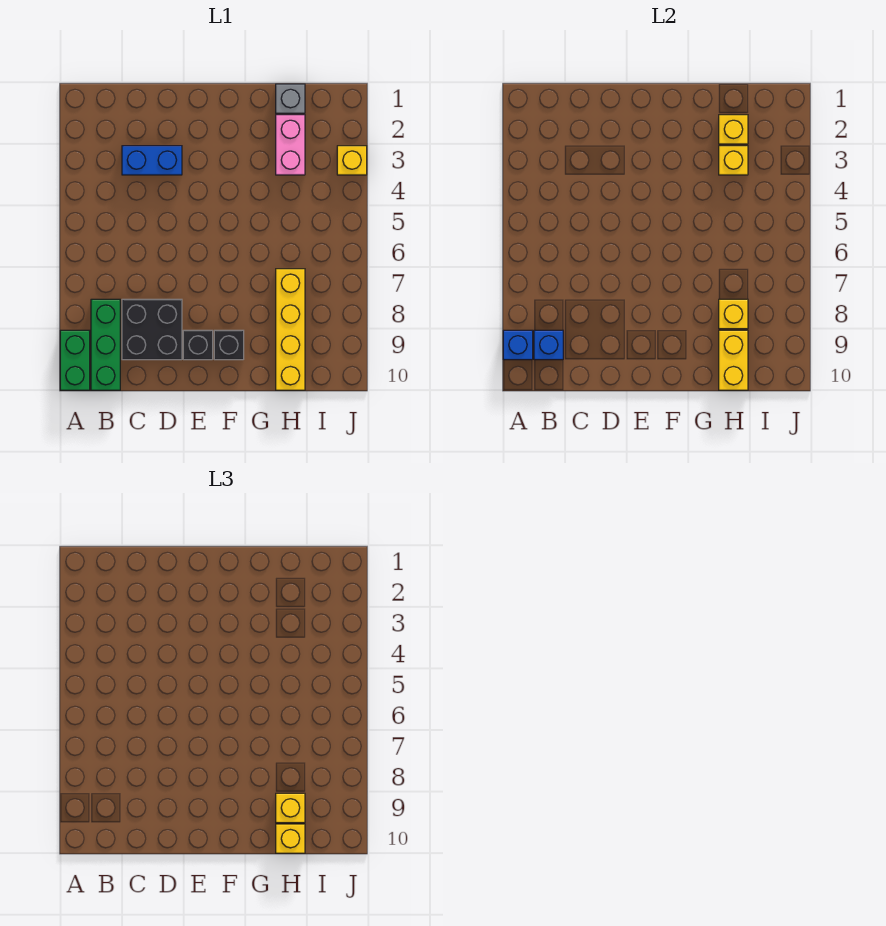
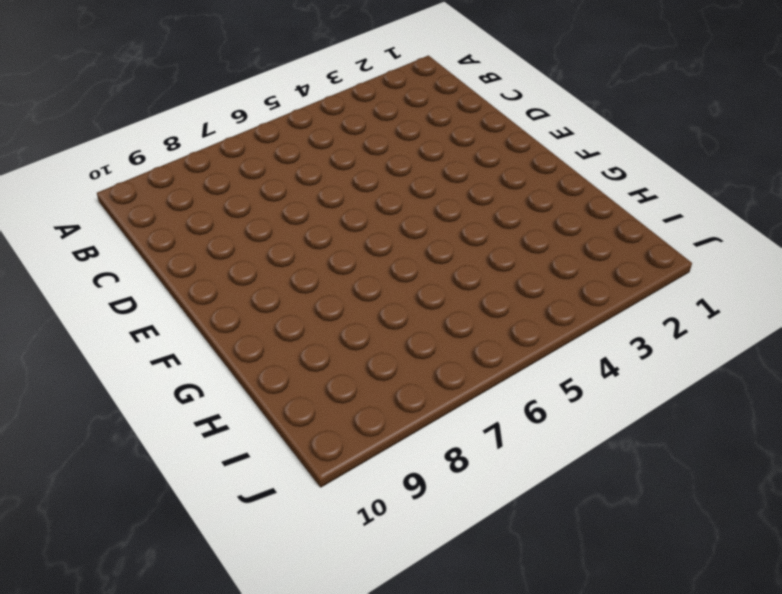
none -> green brick A9:A10 level 1
none -> green brick B8:B10 level 1
none -> blue brick C3:D3 level 1

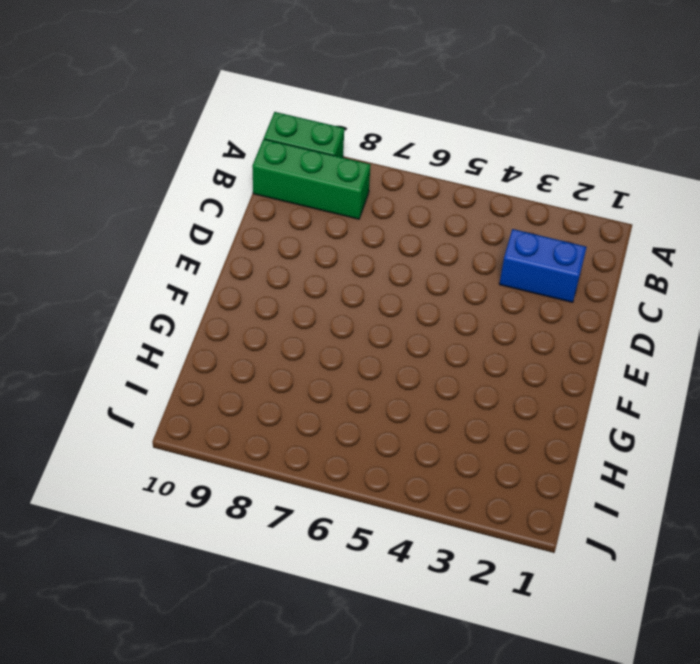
blue brick C2:C3 level 1 -> blue brick C3:D3 level 1
none -> black brick C8:D9 level 1
none -> black brick E9 level 1
none -> black brick F9 level 1

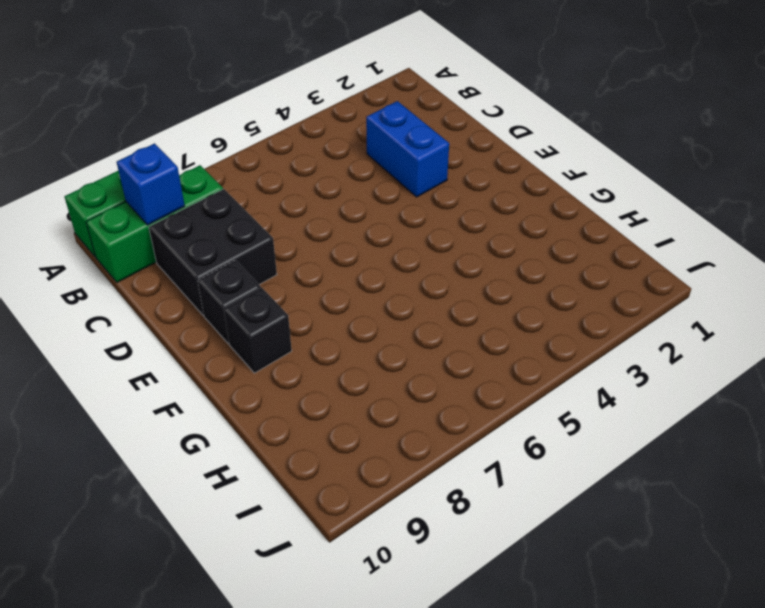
none -> grey brick H1 level 1
none -> pink brick H2:H3 level 1
none -> yellow brick H7:H10 level 1

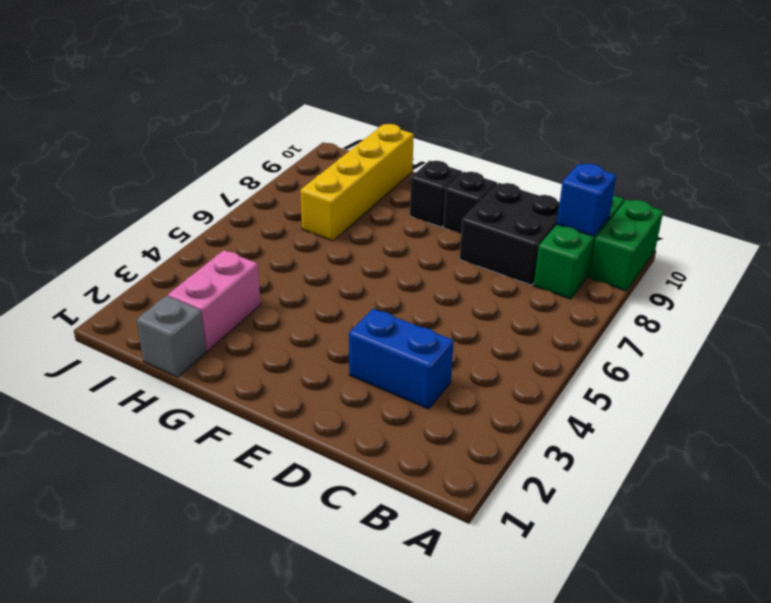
none -> yellow brick J3 level 1
none -> blue brick A9 level 2
none -> yellow brick H2 level 2

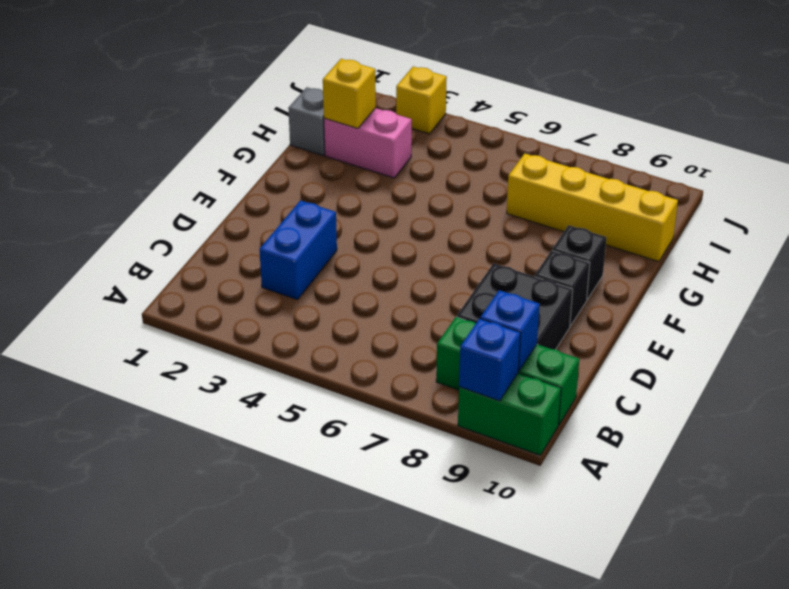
none -> yellow brick H3 level 2
none -> yellow brick H8 level 2
none -> yellow brick H9:H10 level 2

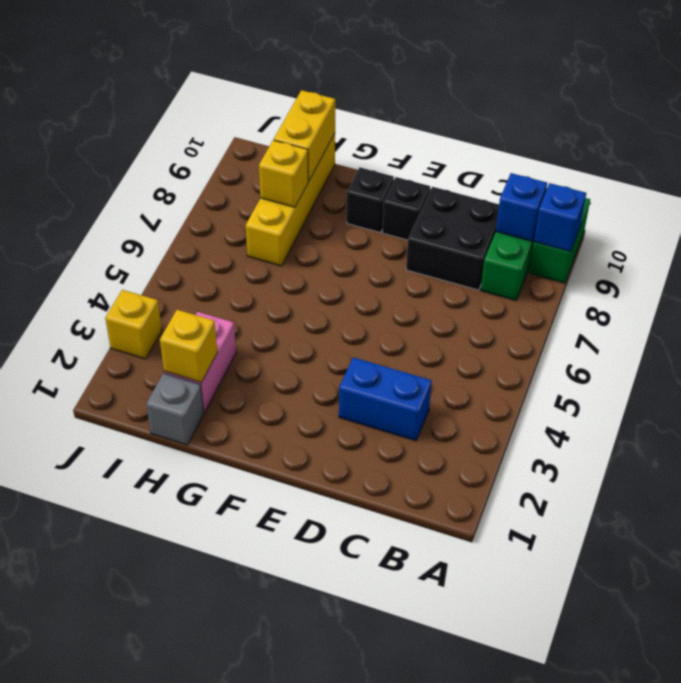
none -> yellow brick H3 level 2
none -> yellow brick H9 level 3
none -> yellow brick H10 level 3

